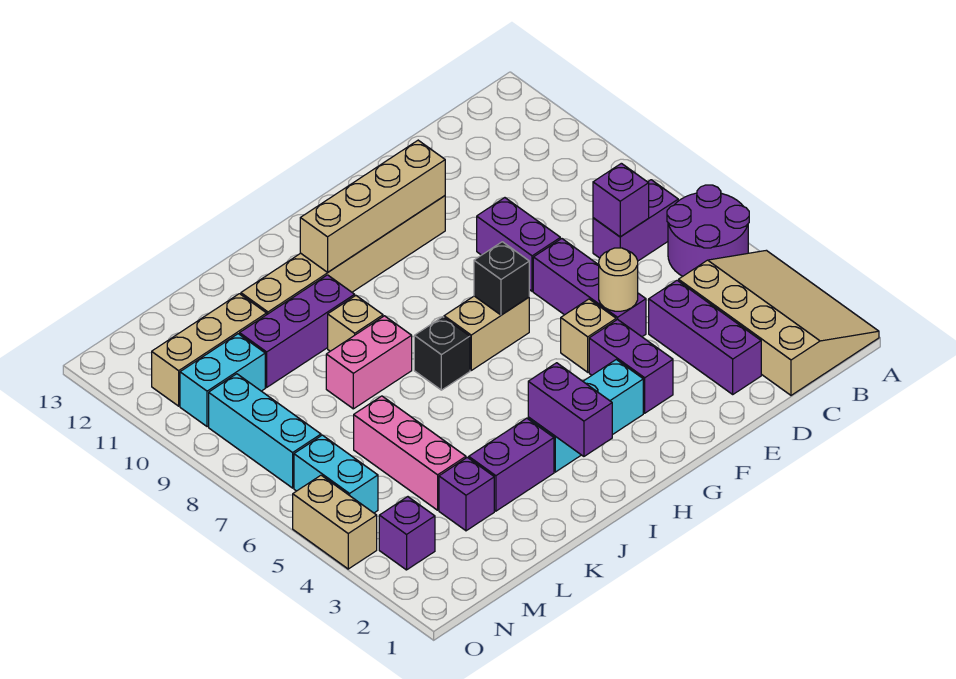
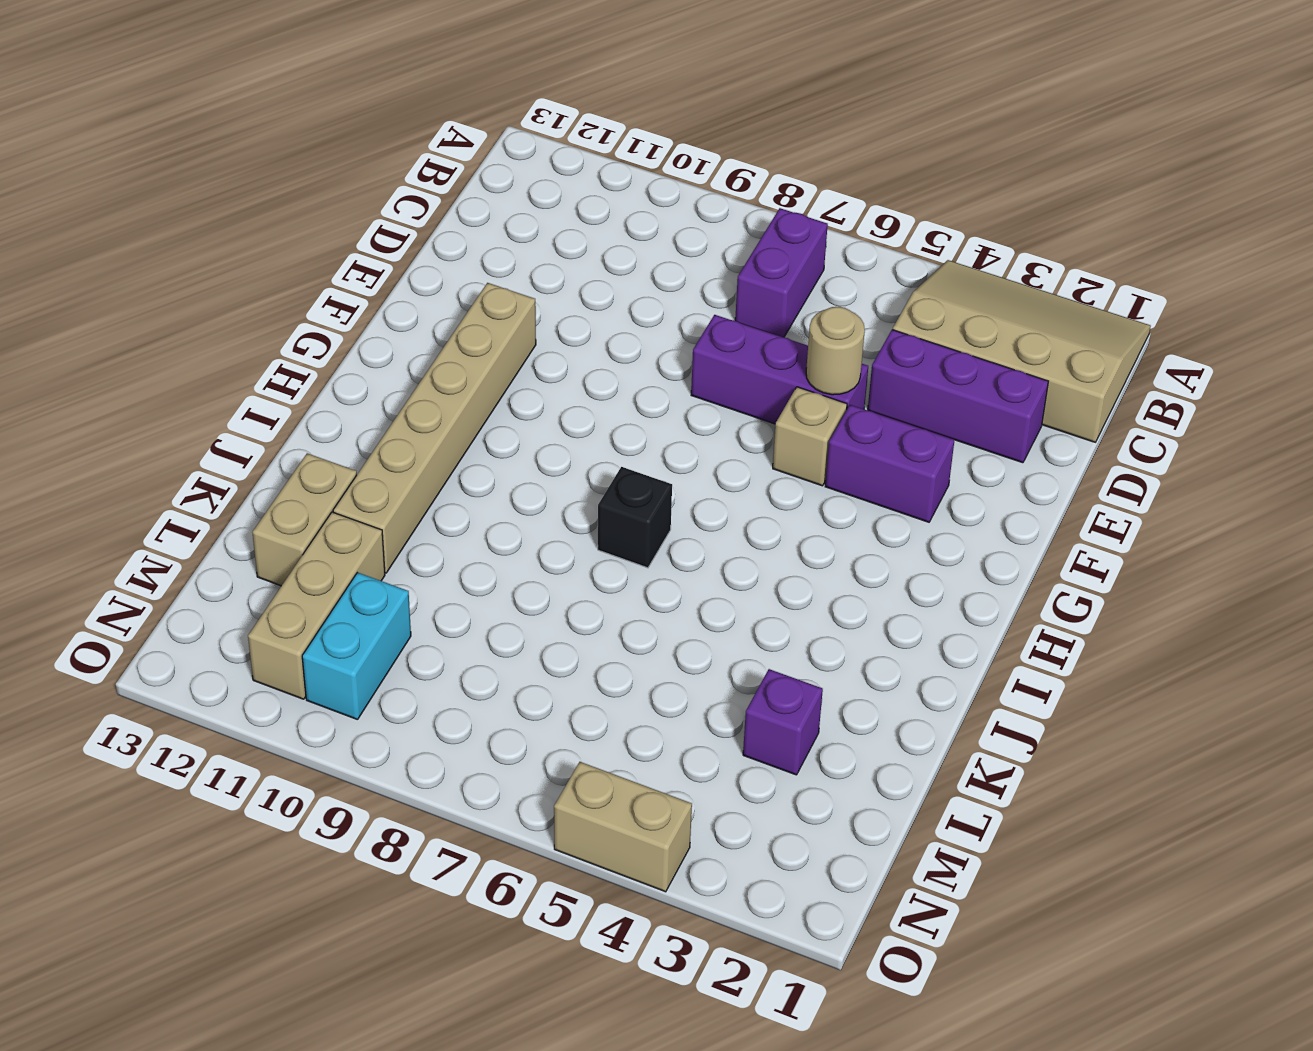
tan brick K12:L12 level 1 -> tan brick G7:H7 level 1
none -> purple round brick A5:B6 level 1
none -> purple brick E8:E9 level 1
none -> cyan brick G3:I3 level 1

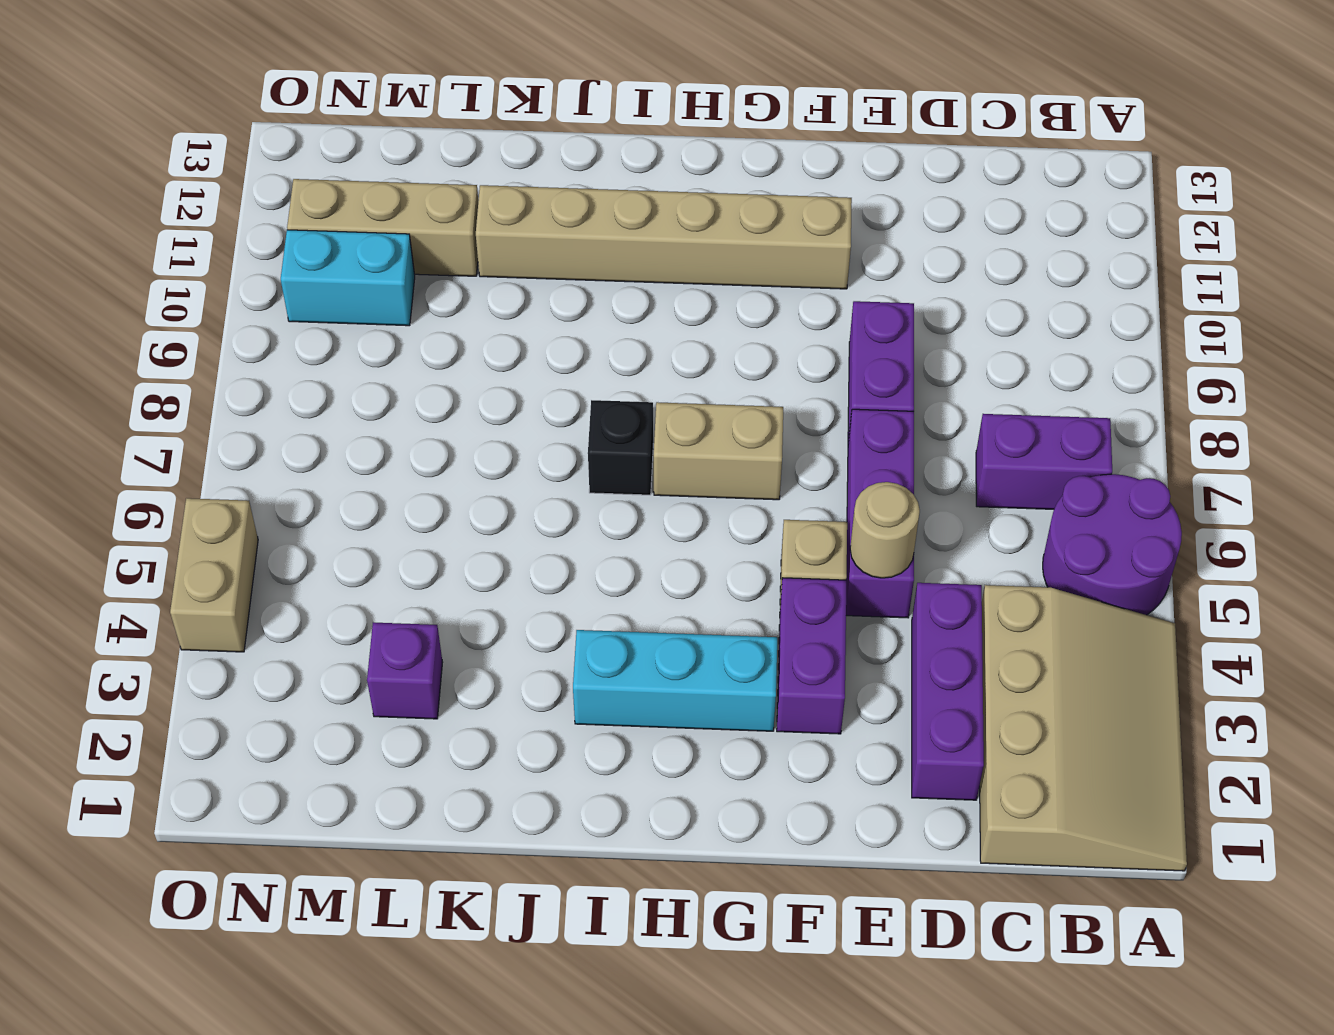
none -> purple brick J3:K3 level 1
none -> pink brick J8:K8 level 1
none -> tan brick J9 level 1

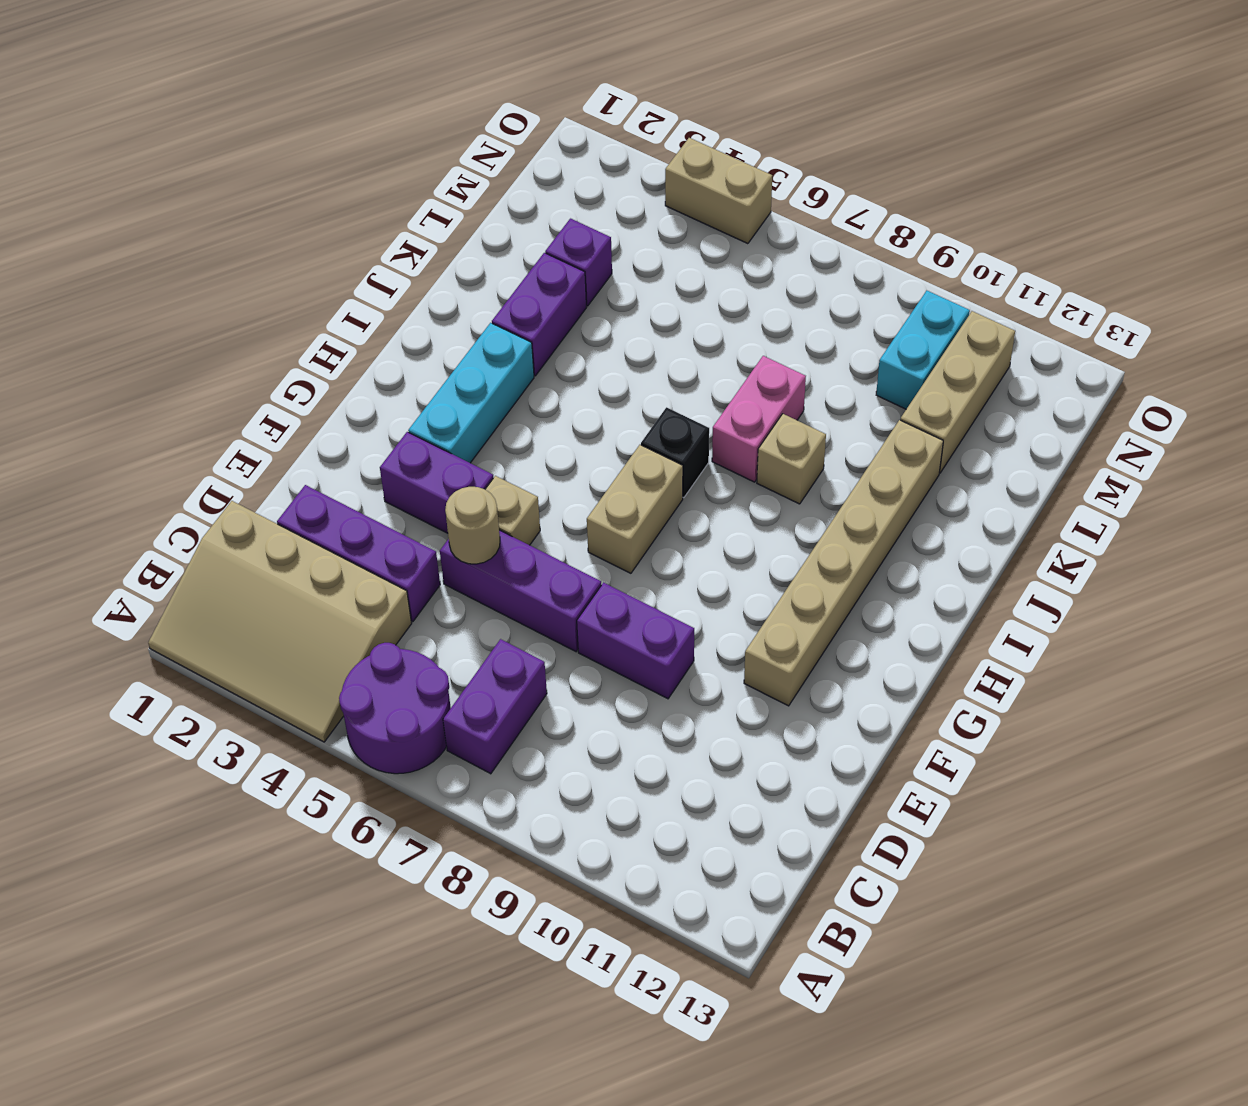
none -> purple brick J10:L10 level 1
none -> pink brick L4:L6 level 1
none -> purple brick N3 level 1

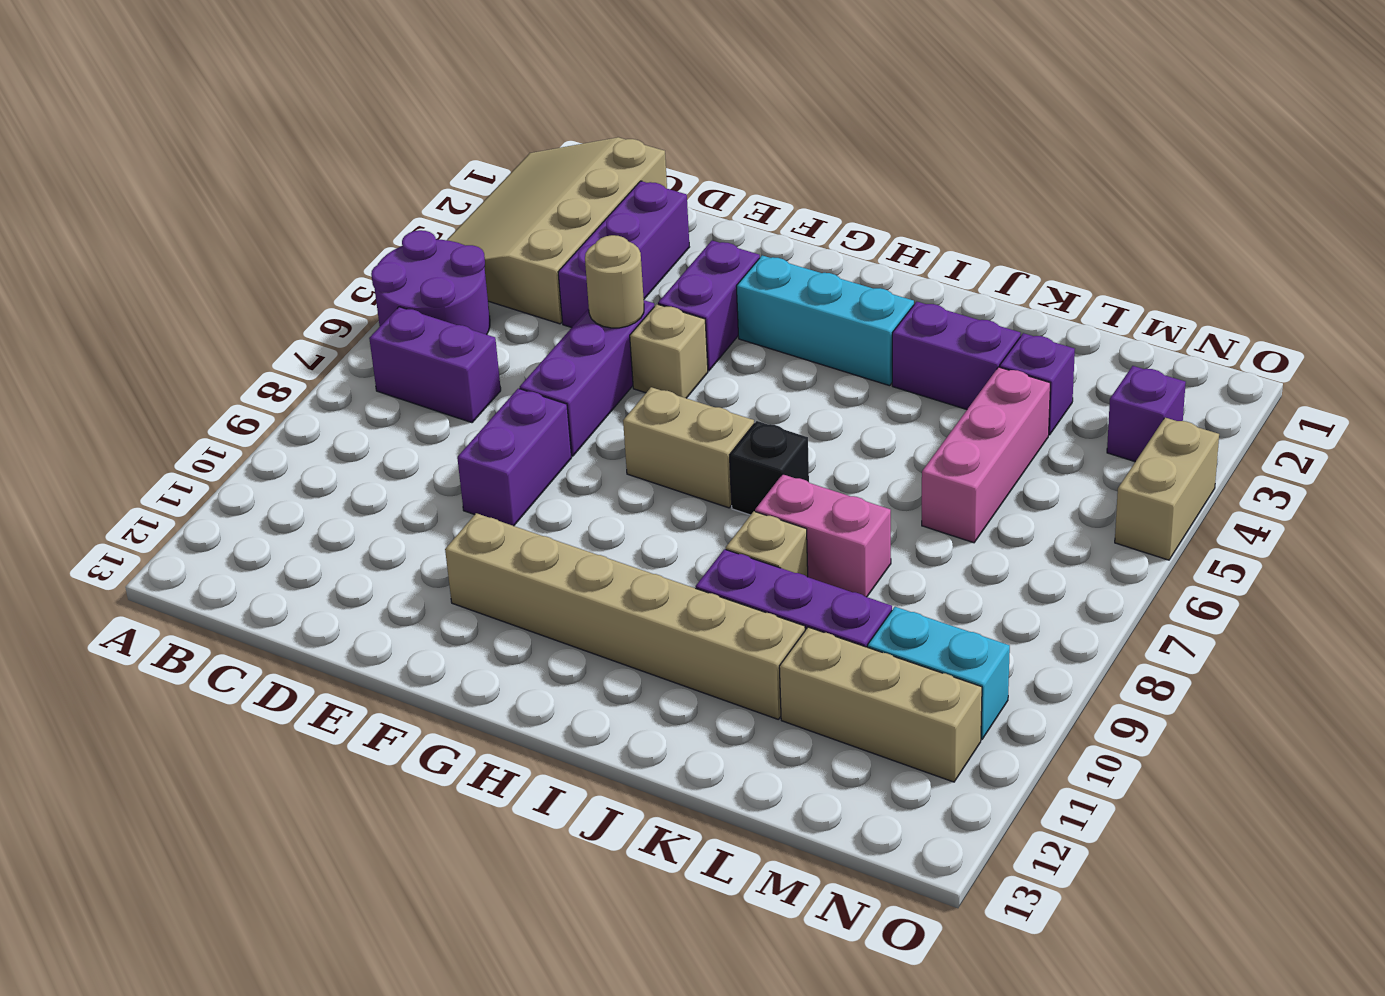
none -> cyan brick N5:N6 level 1
none -> cyan brick N7:N9 level 1
none -> purple brick C7 level 2

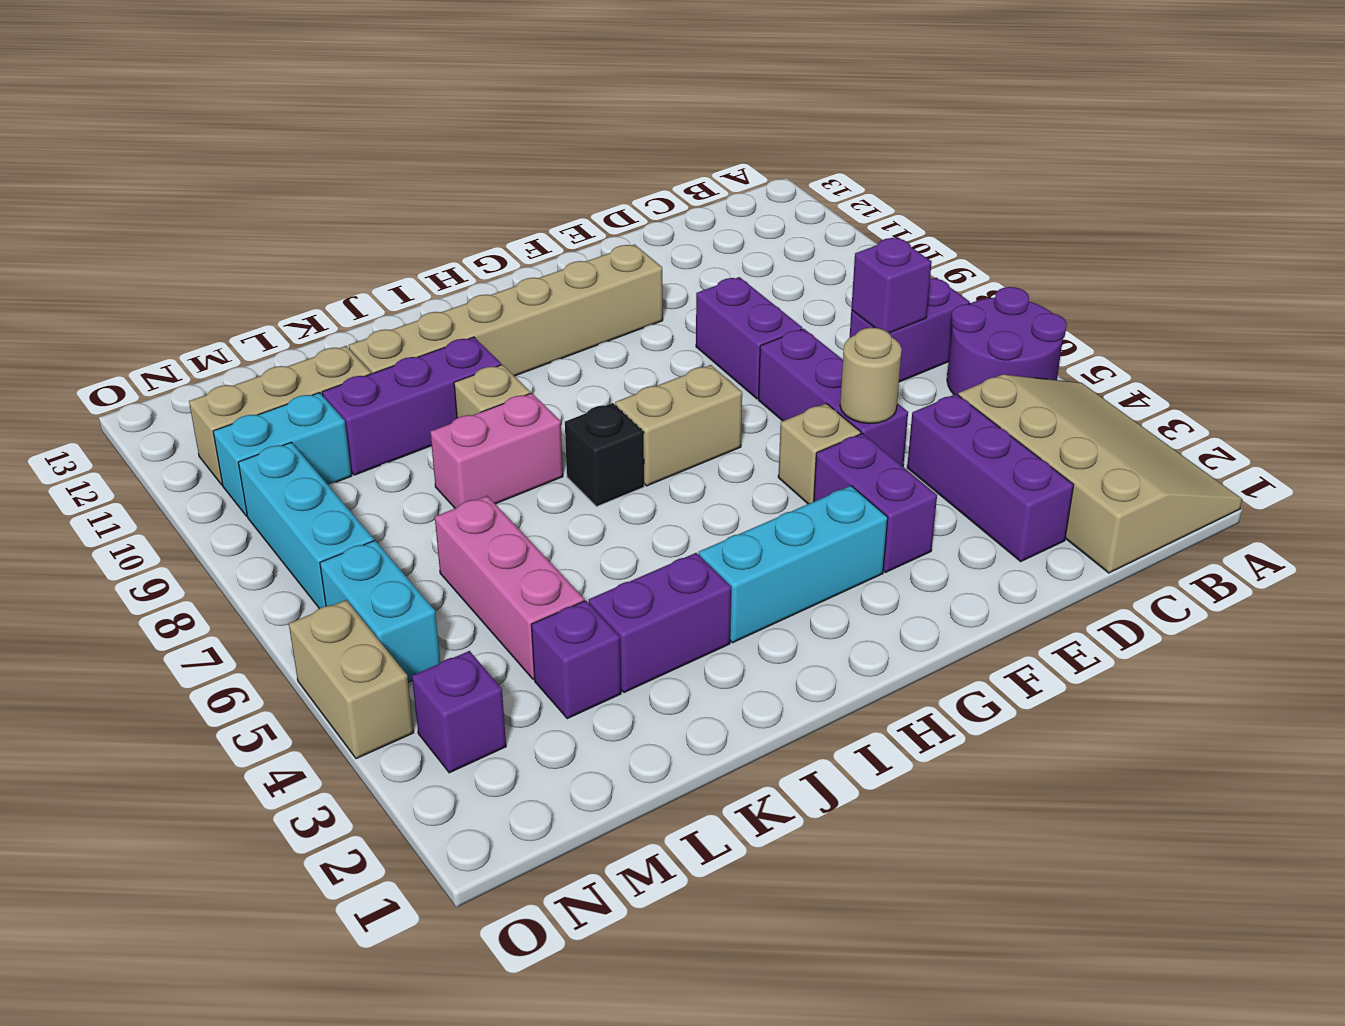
none -> tan brick F11:I11 level 2
none -> black brick G7 level 2
none -> purple brick I2:I3 level 2

